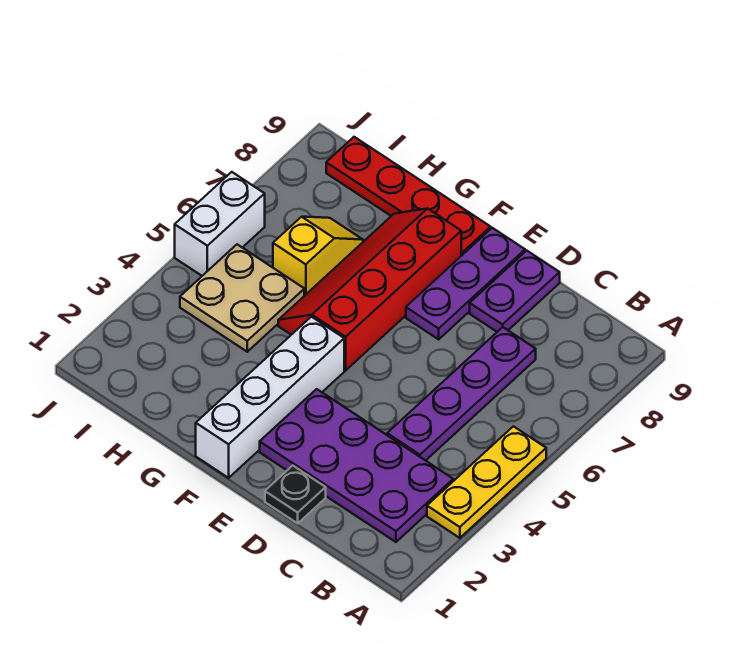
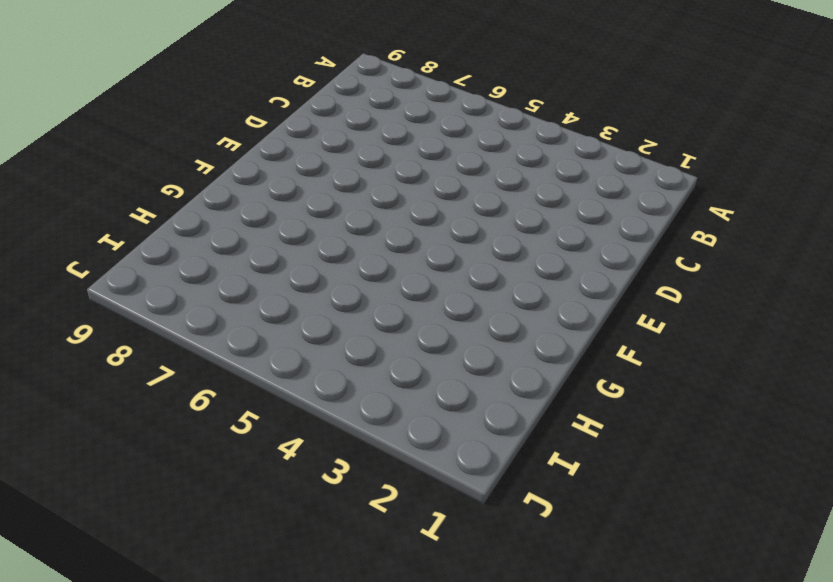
none -> yellow plate A3:A5 level 1
none -> purple plate B2:E3 level 1
none -> purple plate C4:C7 level 1

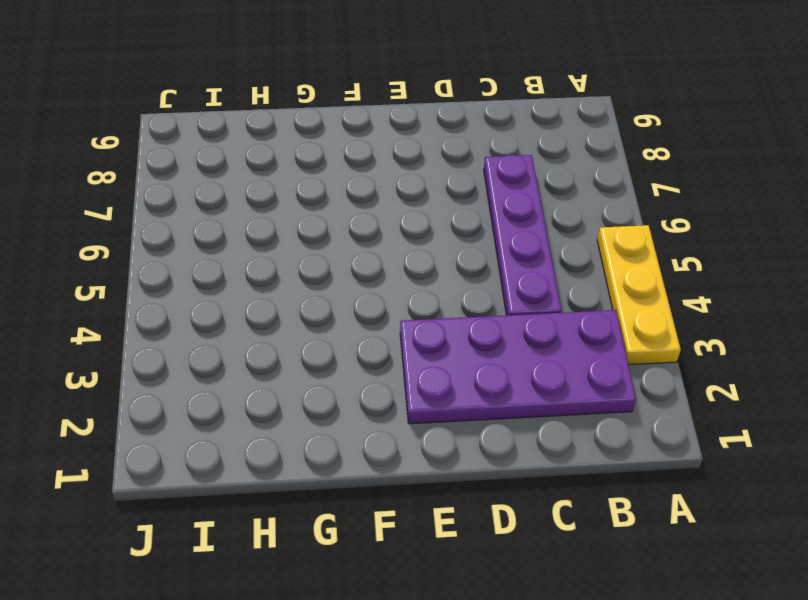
none -> black plate D1 level 1
none -> purple plate D8:D9 level 1
none -> purple plate E7:E9 level 1

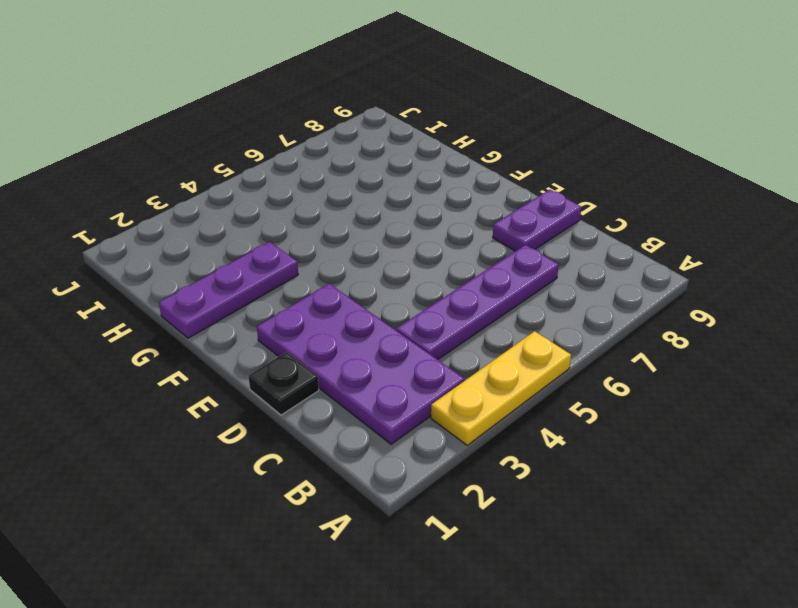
purple plate G1:G3 level 1 -> purple plate E7:E9 level 1
none -> white brick F1:F4 level 1
none -> red slope F5:G8 level 1 top F
none -> red plate F9:I9 level 1

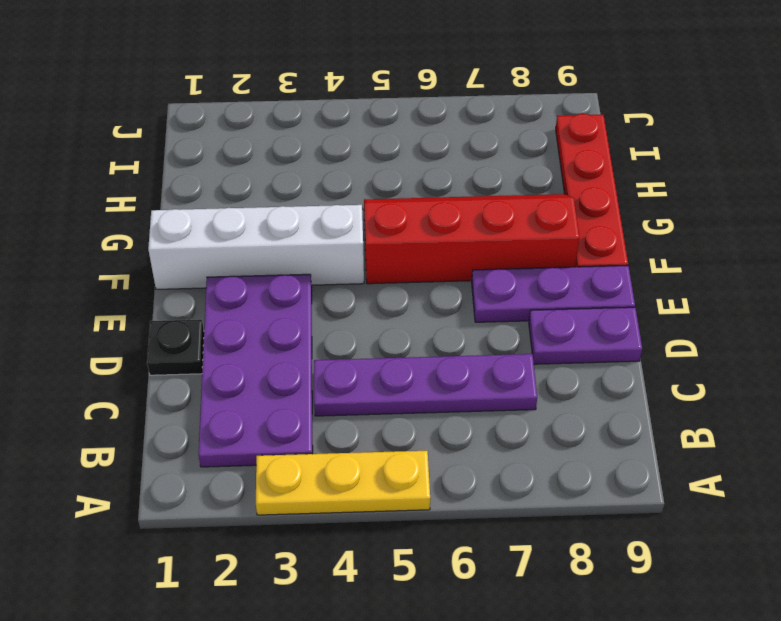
none -> tan plate H4:I5 level 1
none -> yellow slope H6:H7 level 1 top 6
none -> white brick J5:J6 level 1

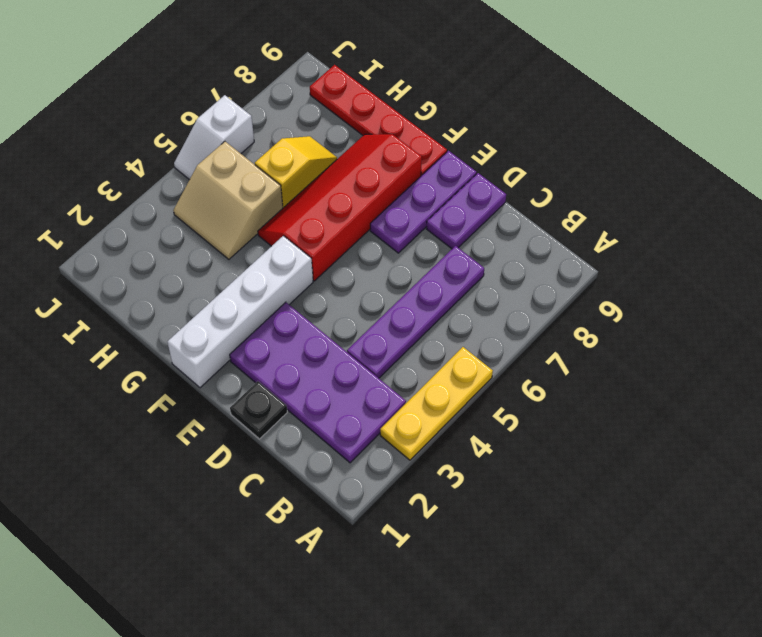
tan slope H4:I5 level 1 top 5 -> tan plate H4:I5 level 1
white slope J5:J6 level 1 top 6 -> white brick J5:J6 level 1

